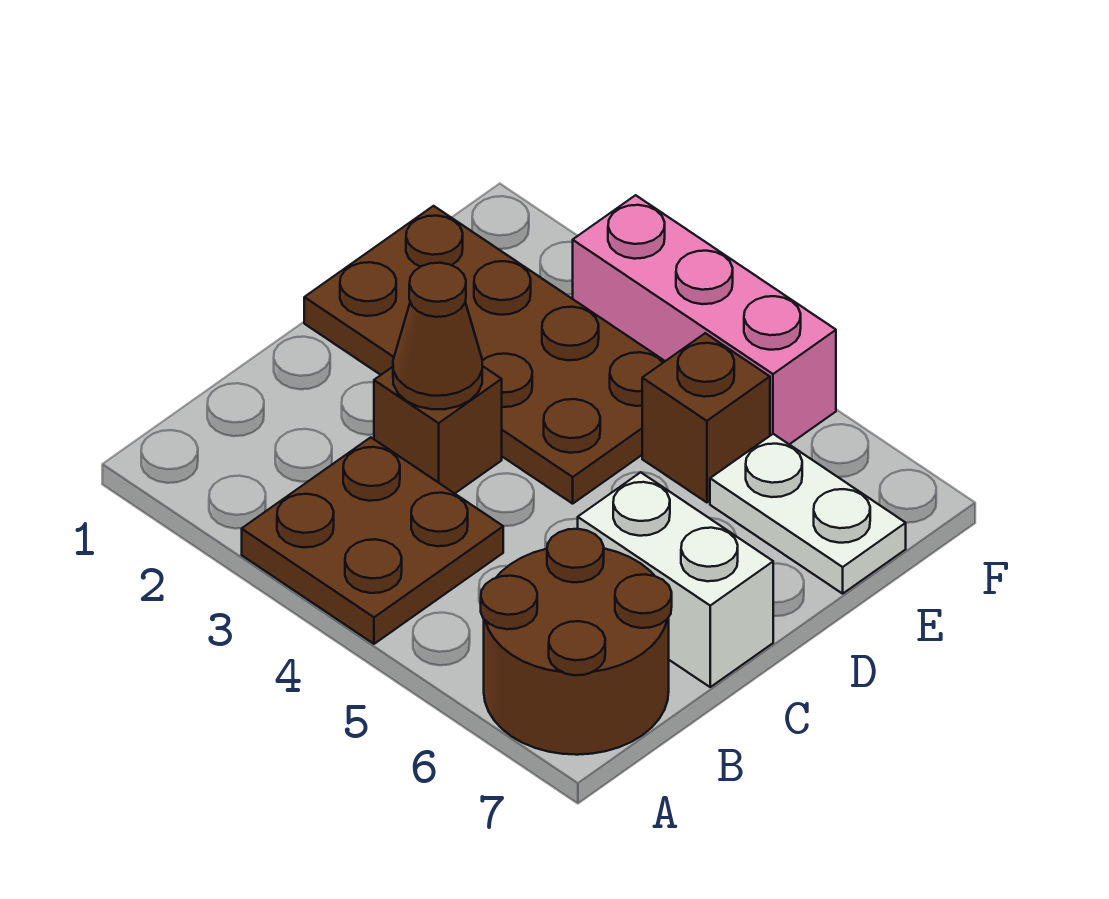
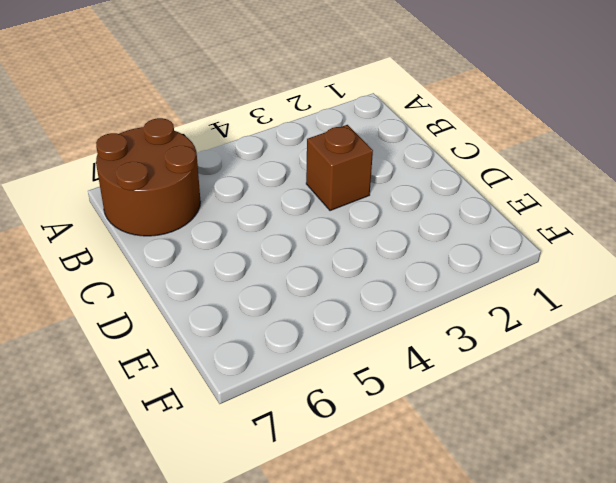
none -> brown plate A3:B4 level 1
none -> white brick C6:C7 level 1

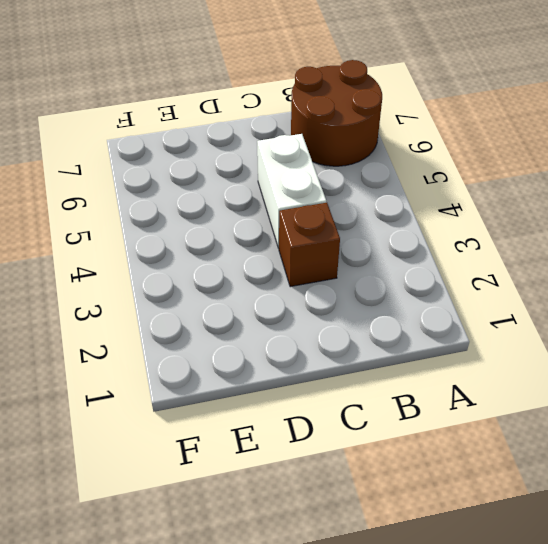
white brick C4:C5 level 1 -> white brick C6:C7 level 1
none -> brown plate A3:B4 level 1
none -> brown plate D1:E4 level 1

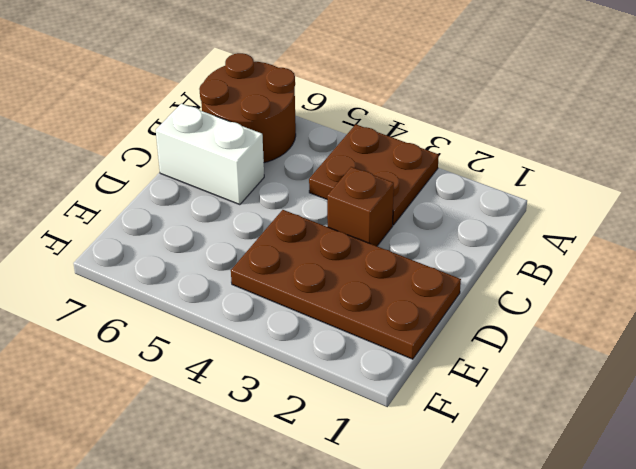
none -> brown brick E5 level 1
none -> white plate E6:E7 level 1

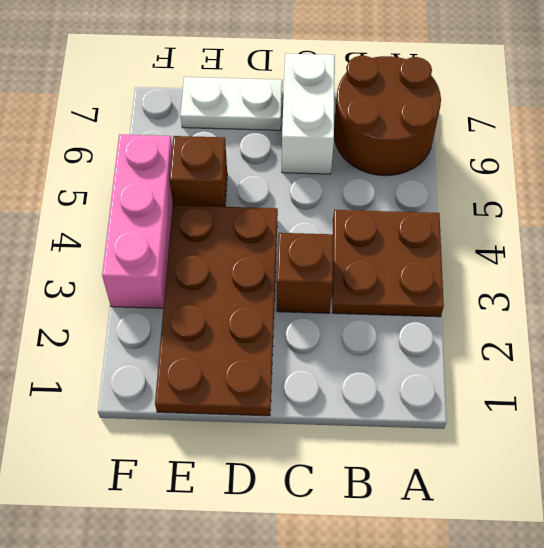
white plate D7:E7 level 1 -> white plate E6:E7 level 1
none -> brown cone C3 level 2

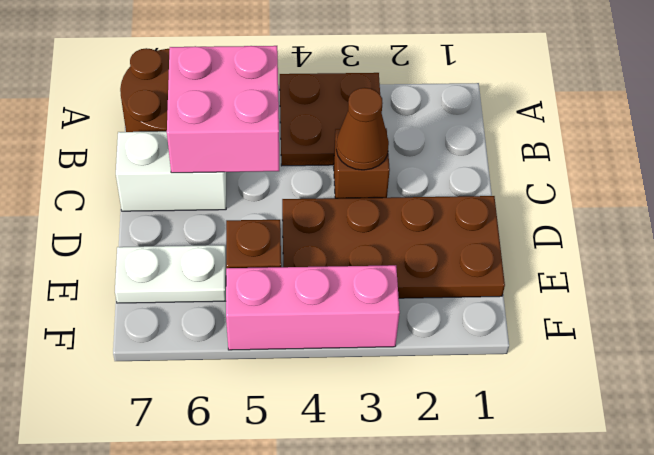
pink brick B5:C6 level 2 -> none

